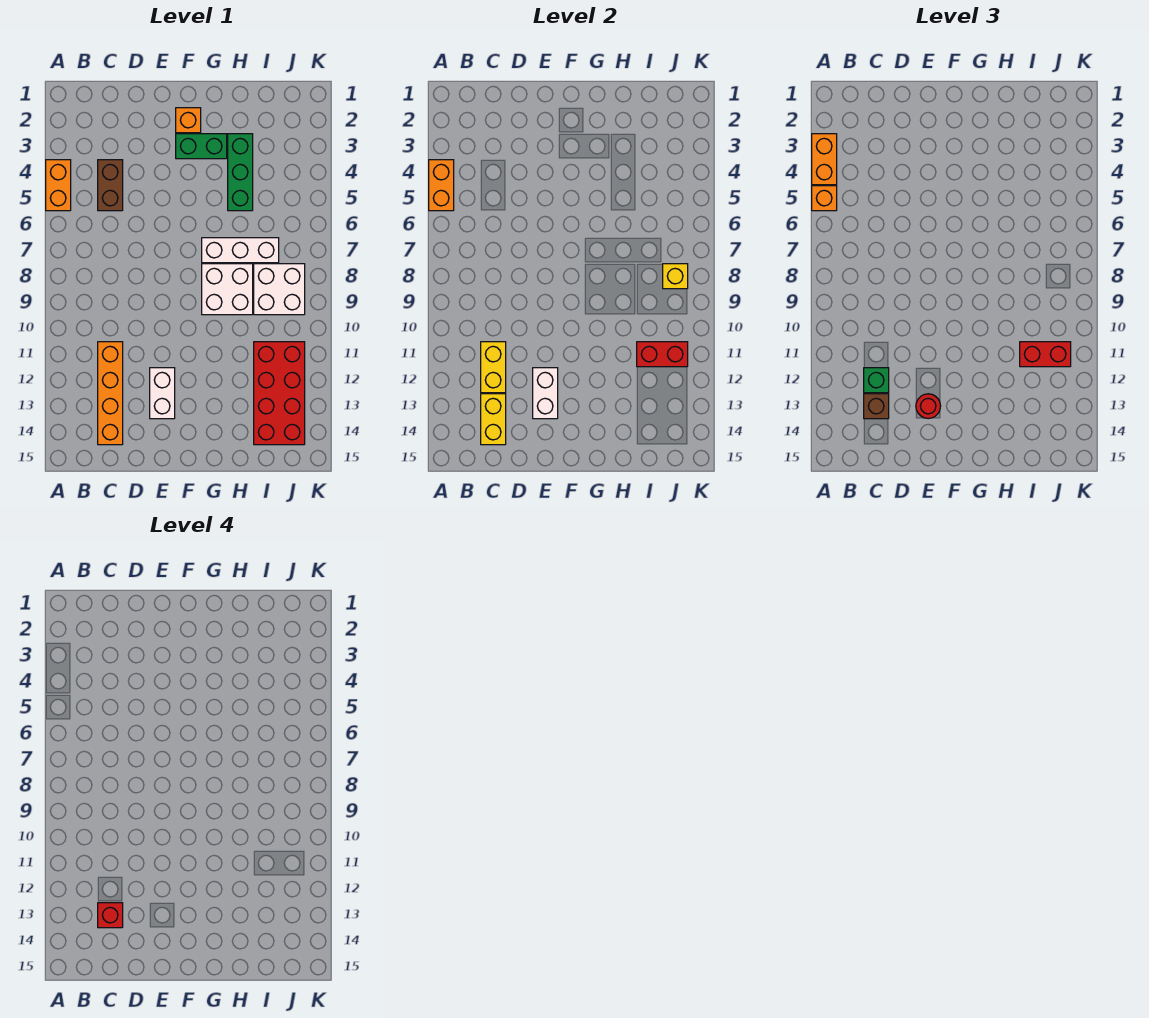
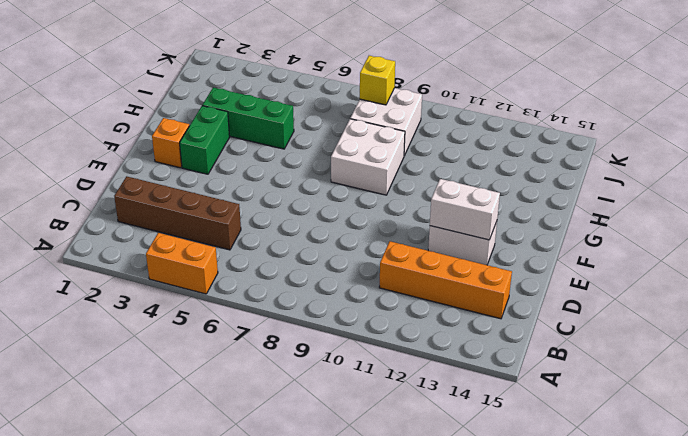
brown brick C2:C5 level 1 -> brown brick C4:C5 level 1
none -> white brick G7:I7 level 1
none -> red brick I11:J14 level 1
none -> orange brick A4:A5 level 2

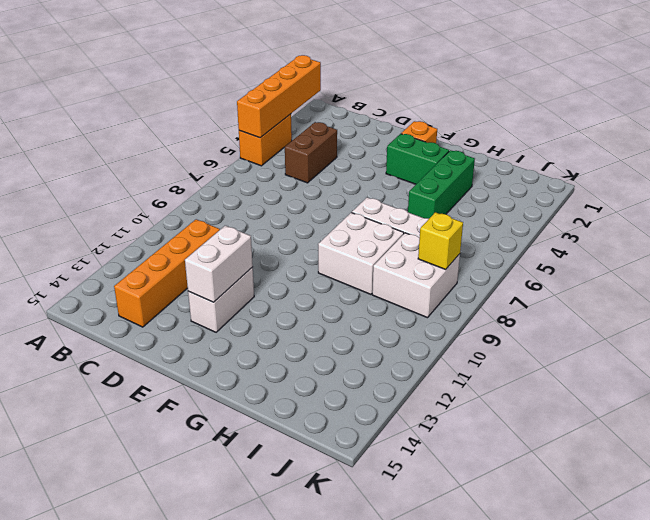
orange brick A2:A5 level 2 -> orange brick A4:A5 level 2
none -> red brick I11:J14 level 1
none -> yellow brick C11:C12 level 2
none -> yellow brick C13:C14 level 2

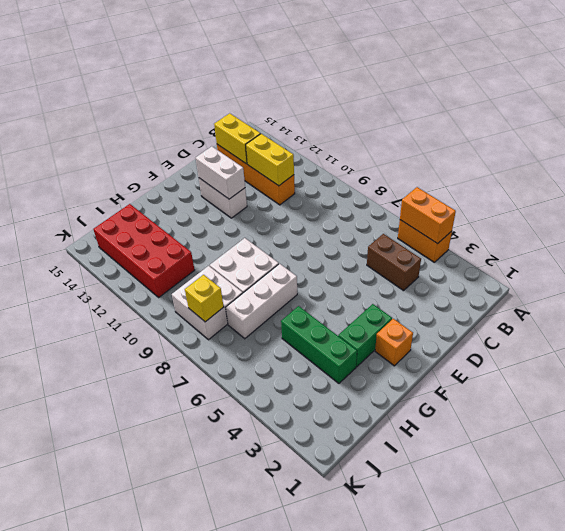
none -> red brick I11:J11 level 2
none -> orange brick A3:A4 level 3
none -> orange brick A5 level 3

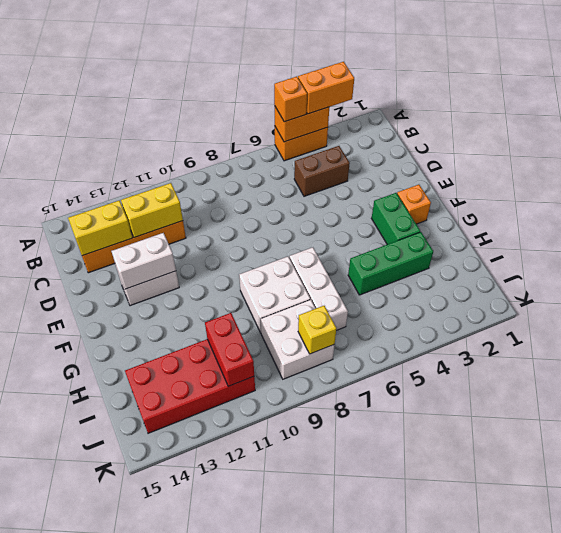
none -> green brick C12 level 3
none -> brown brick C13 level 3
none -> red round brick E13 level 3

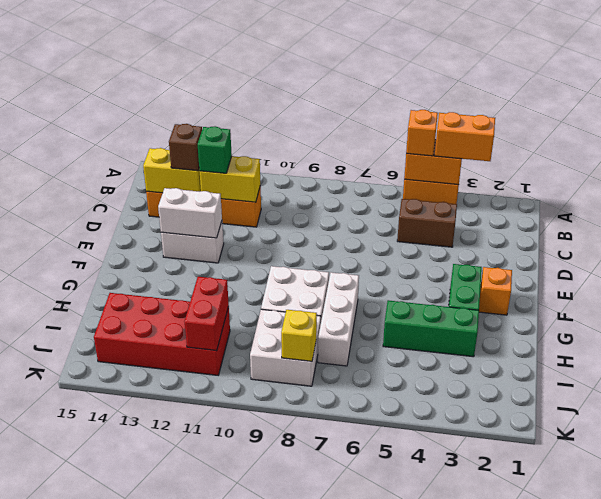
none -> red round brick E13 level 3
none -> red brick I11:J11 level 3
none -> red brick C13 level 4

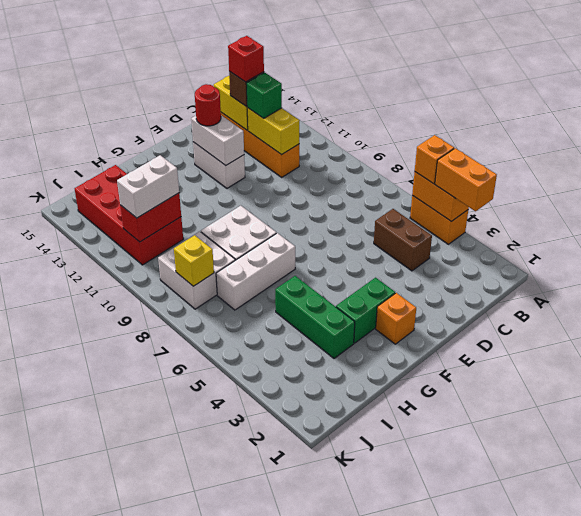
white brick I11:J11 level 3 -> red brick I11:J11 level 3

